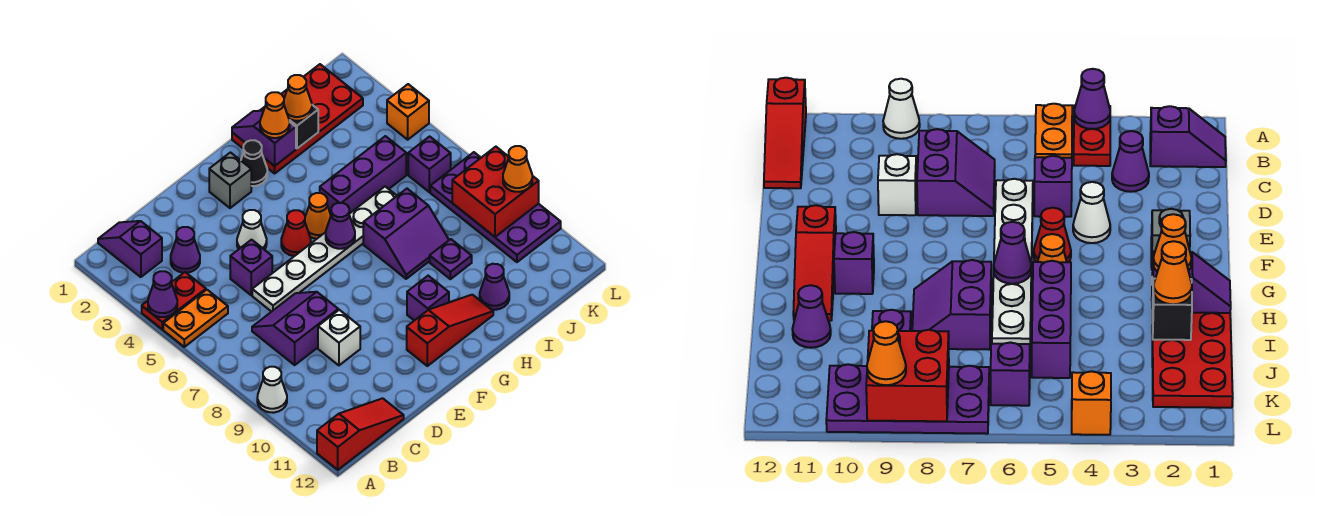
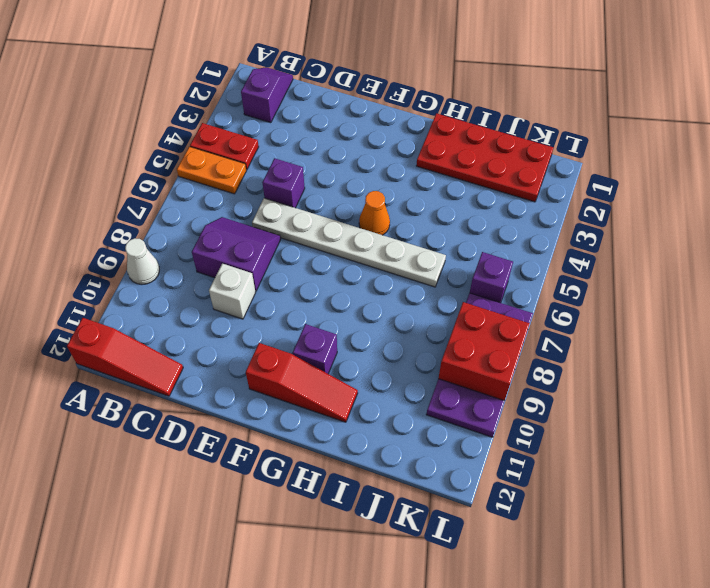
none -> purple cone C3 level 1
none -> white cone E4 level 1
none -> grey brick F2 level 1
none -> red cone F5 level 1

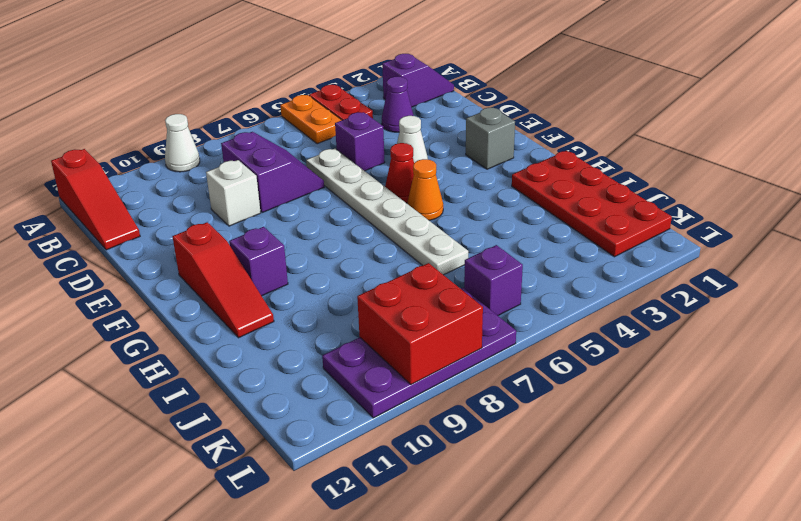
none -> black cone G2 level 1
none -> purple brick H5:J5 level 1
none -> purple slope H7:I8 level 1 top 7
none -> purple plate I9 level 1

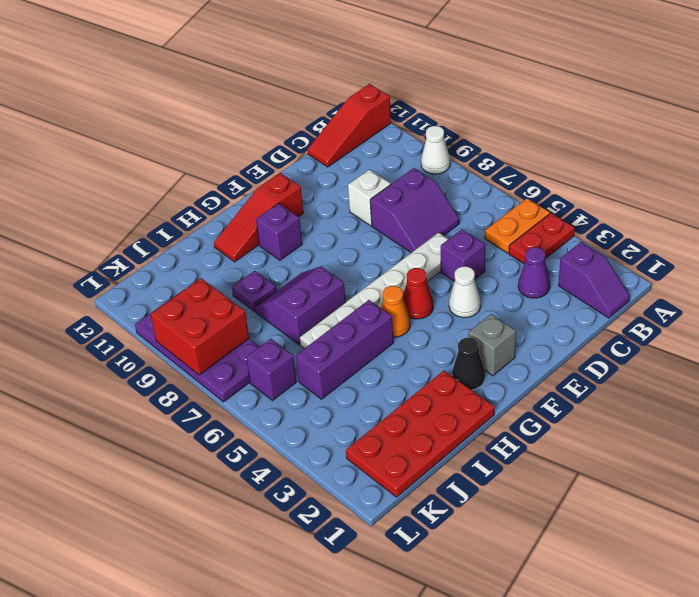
none -> purple cone I11 level 1
none -> orange brick L4 level 1
none -> purple cone A4 level 2
none -> purple cone G6 level 2

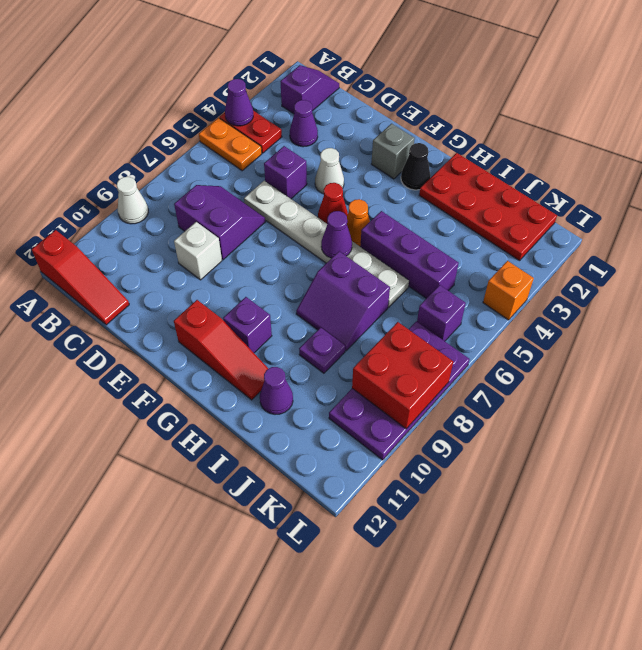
none -> purple slope H1:H2 level 2 top 2
none -> black brick I2 level 2
none -> orange cone H2 level 3
none -> orange cone I2 level 3

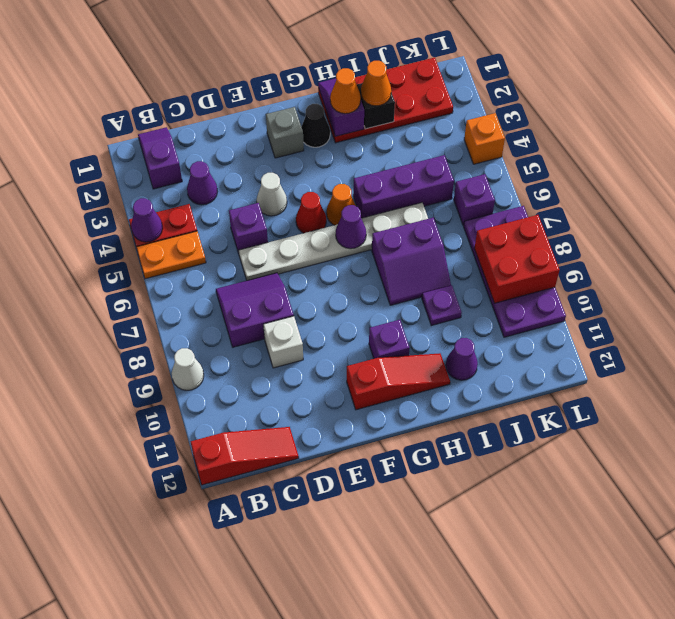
none -> orange cone L9 level 3

